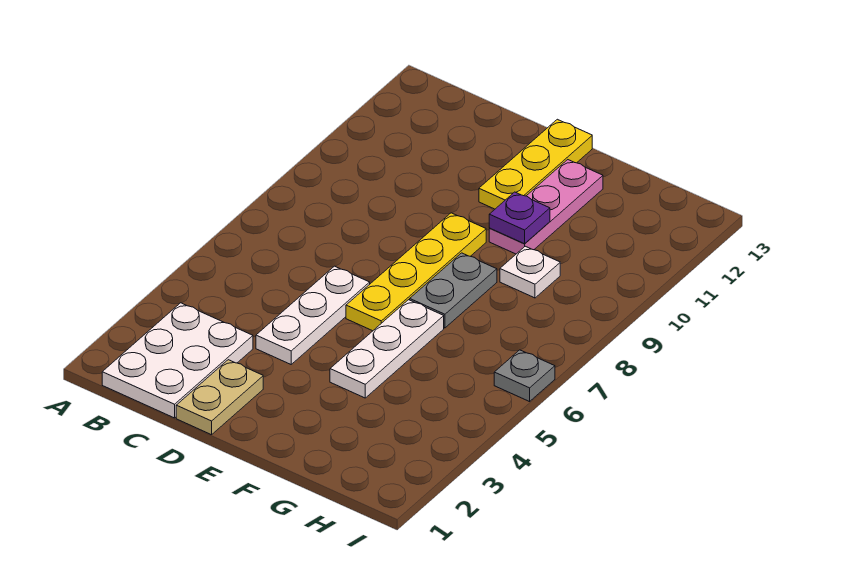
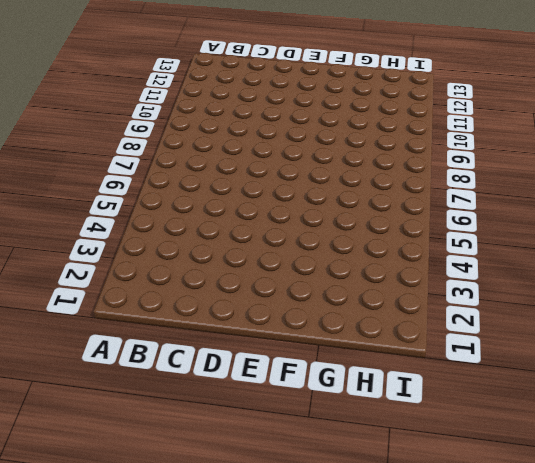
none -> white plate B1:C3 level 1
none -> tan plate D1:D2 level 1

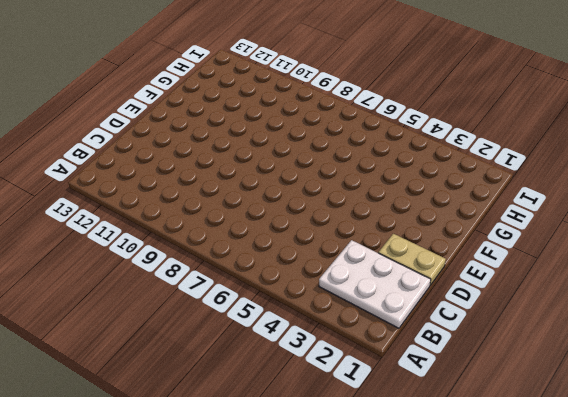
none -> white plate D4:D6 level 1
none -> yellow plate E6:E9 level 1

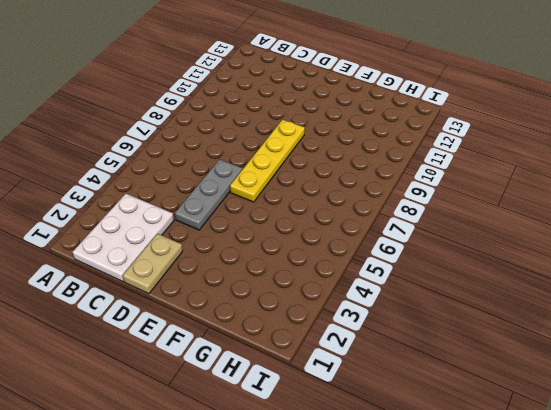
grey plate D4:D6 level 1 -> white plate D4:D6 level 1
none -> yellow plate E11:E13 level 1
none -> white plate F4:F6 level 1

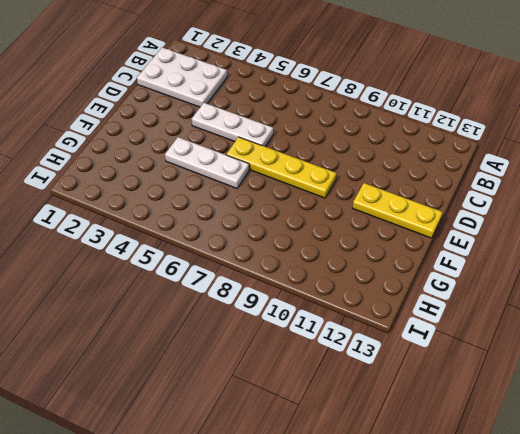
none -> tan plate D1:D2 level 1
none -> grey plate F7:F8 level 1

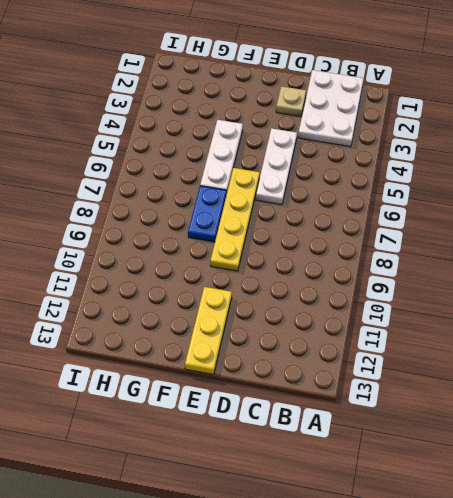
tan plate D2 level 1 -> tan plate D1:D2 level 1
blue plate F7:F8 level 1 -> grey plate F7:F8 level 1
none -> pink plate F10:F12 level 1
none -> white plate G9 level 1

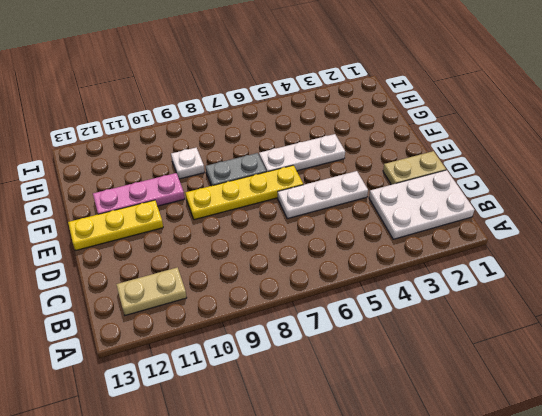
tan plate B11:B12 level 1 -> none
none -> grey plate I6 level 1
none -> purple plate F10 level 2

